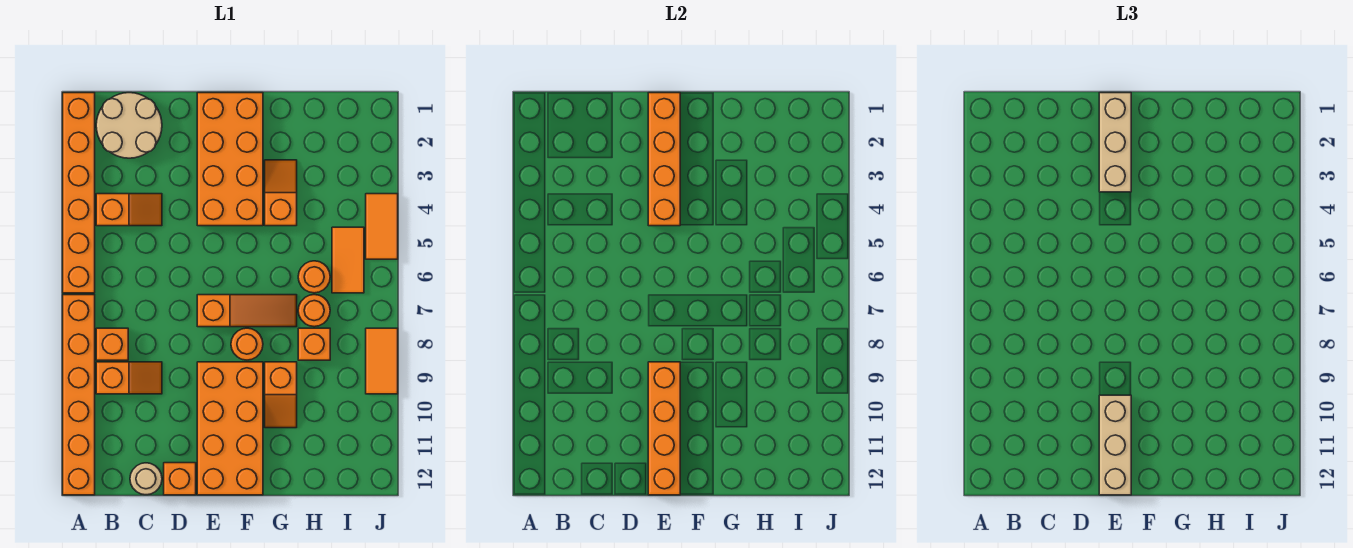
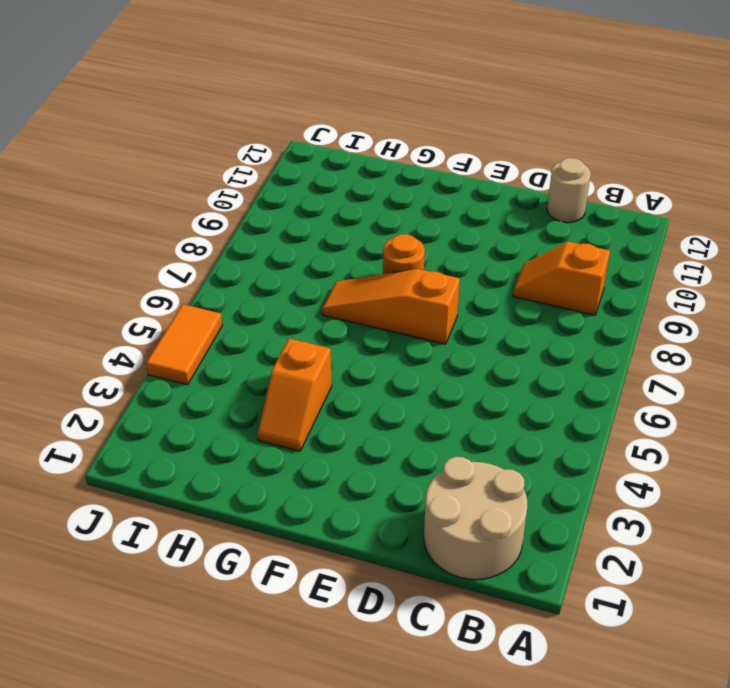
none -> orange brick A1:A6 level 1
none -> orange brick A7:A12 level 1
none -> orange slope B4:C4 level 1 top B

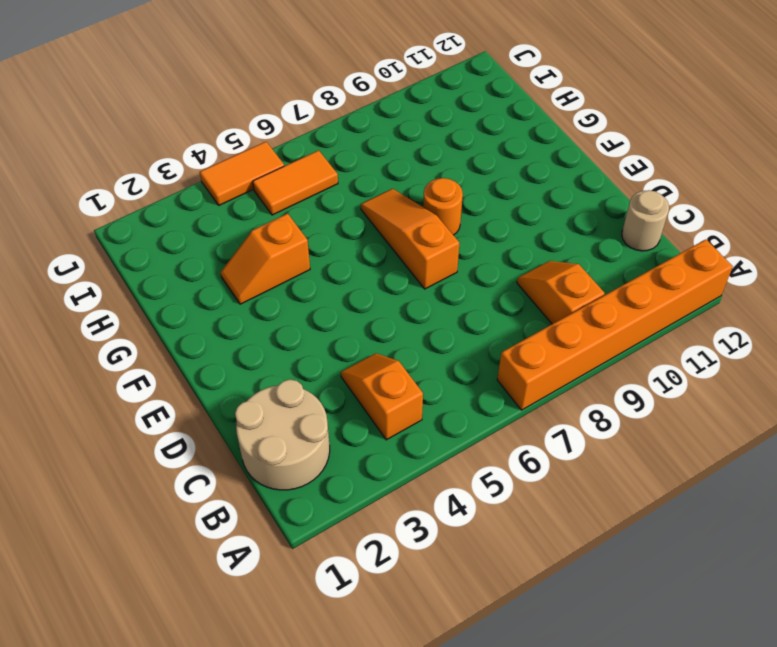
none -> orange brick A1:A6 level 1
none -> orange brick B8 level 1
none -> orange brick D12 level 1

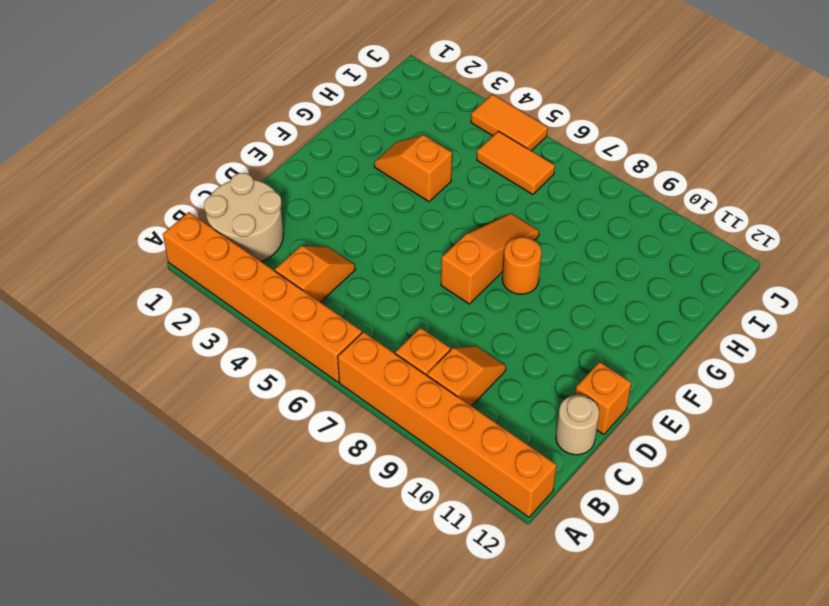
none -> orange brick E1:F4 level 1
none -> orange brick E9:F12 level 1
none -> orange slope G9:G10 level 1 top 9

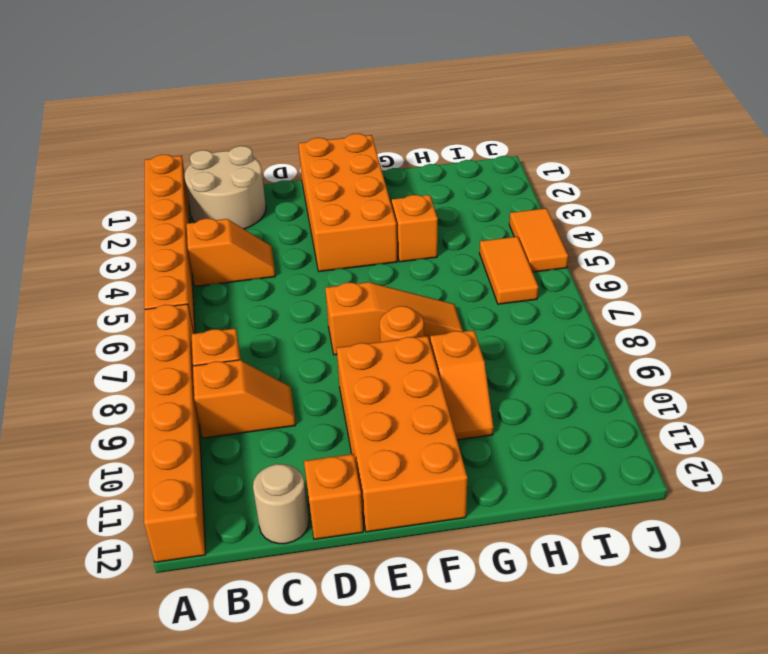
none -> orange round brick H6 level 1
none -> orange round brick H7 level 1
none -> orange brick H8 level 1

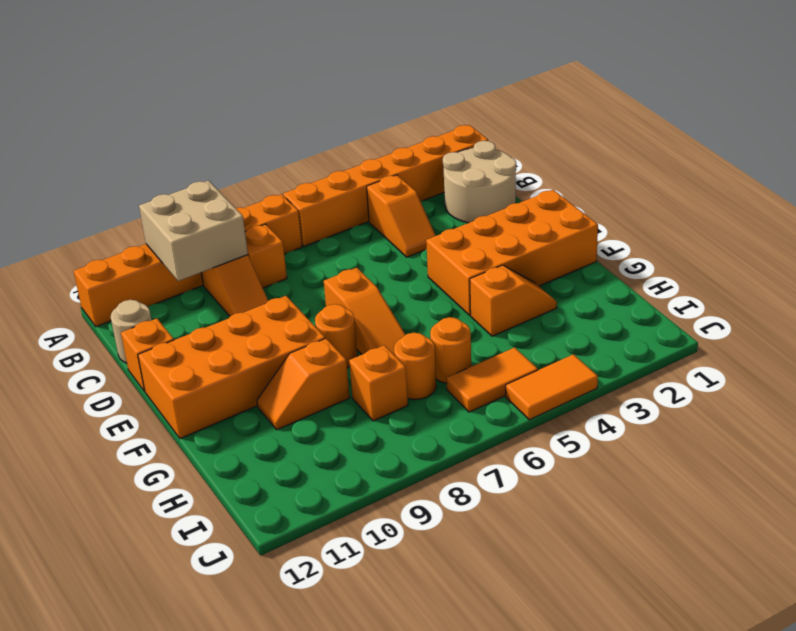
tan brick A9:B10 level 2 -> none
none -> orange tile J8:J9 level 1
none -> orange brick E1:E4 level 2
none -> orange brick E9:E12 level 2

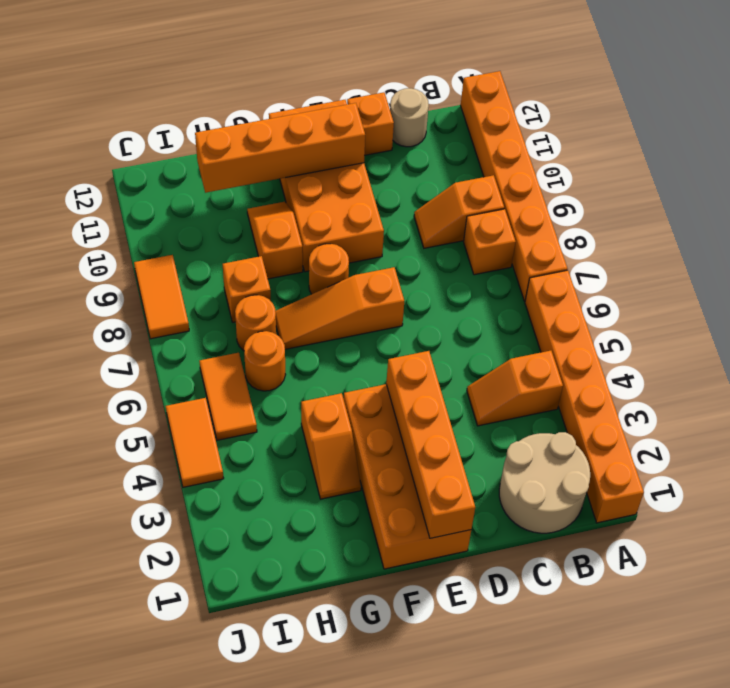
orange brick E11:H11 level 2 -> orange brick E9:E12 level 2
none -> tan brick E1:E3 level 3
none -> tan brick E10:E12 level 3

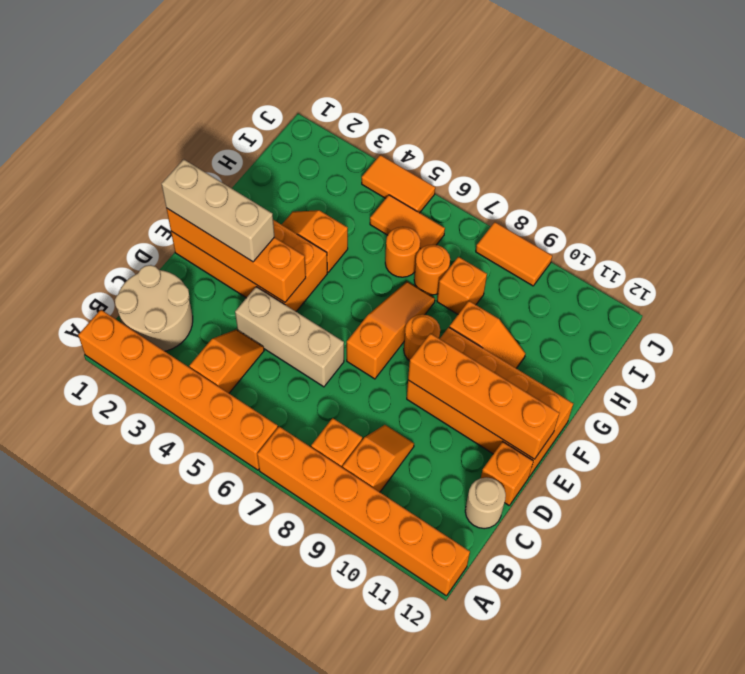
tan brick D4:D6 level 1 -> tan brick E10:E12 level 3

